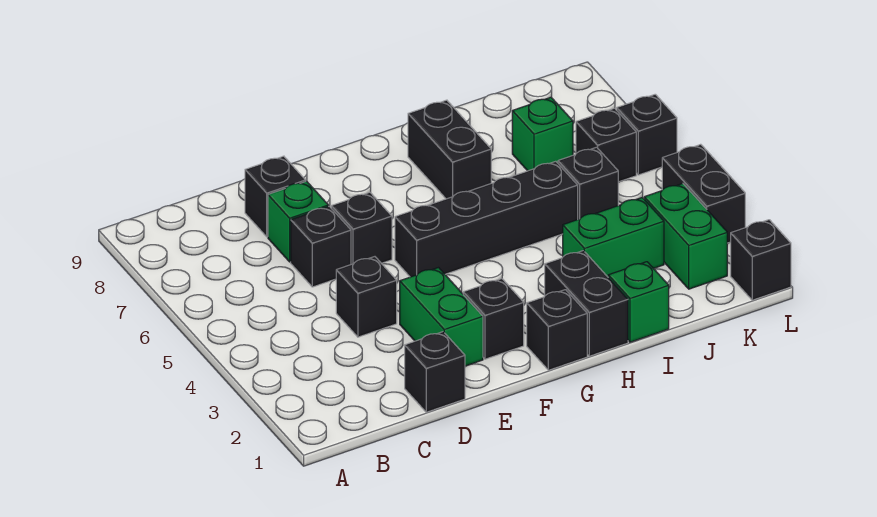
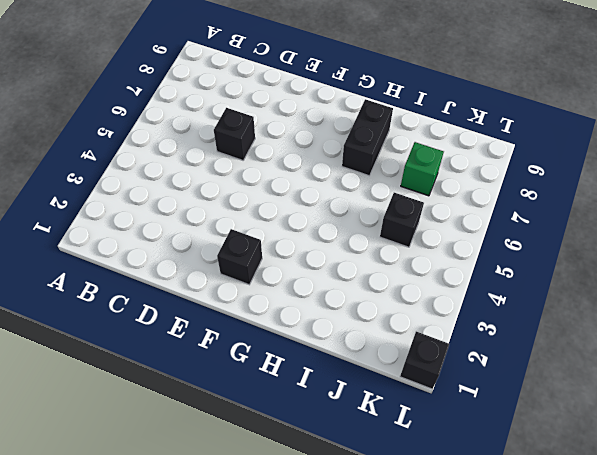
none -> black brick D1 level 1
none -> black brick D4 level 1
none -> green brick D7 level 1

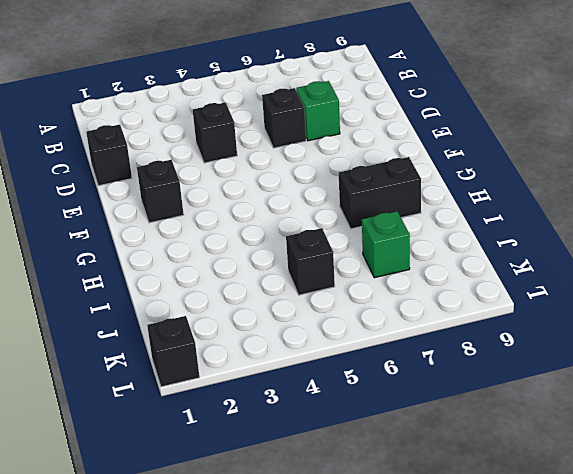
none -> black brick D8 level 1
none -> green brick E2:E3 level 1
none -> black brick E6 level 1

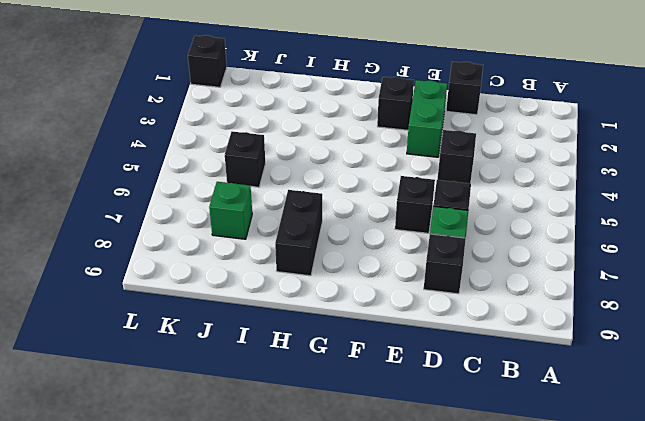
none -> black brick F5:I5 level 1
none -> black brick G1 level 1
none -> black brick H1:H2 level 1

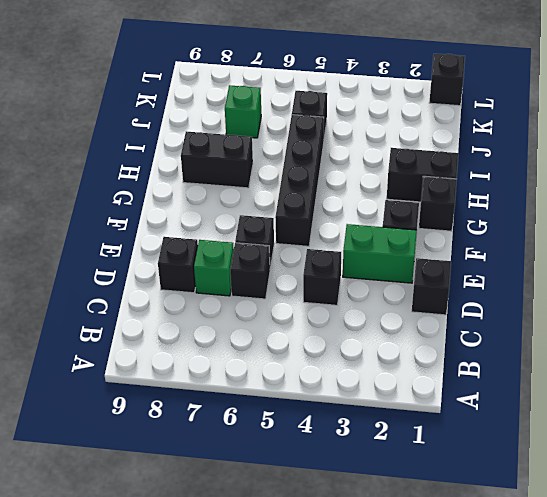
none -> green brick I1 level 1
none -> green brick I3:J3 level 1
none -> green brick K2:K3 level 1

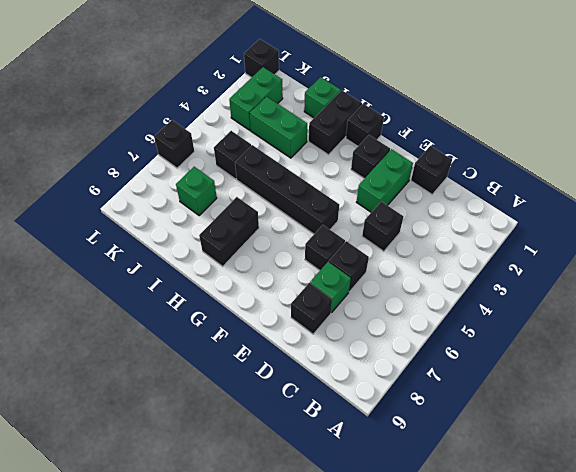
none -> black brick K6 level 1
none -> black brick L3:L4 level 1

